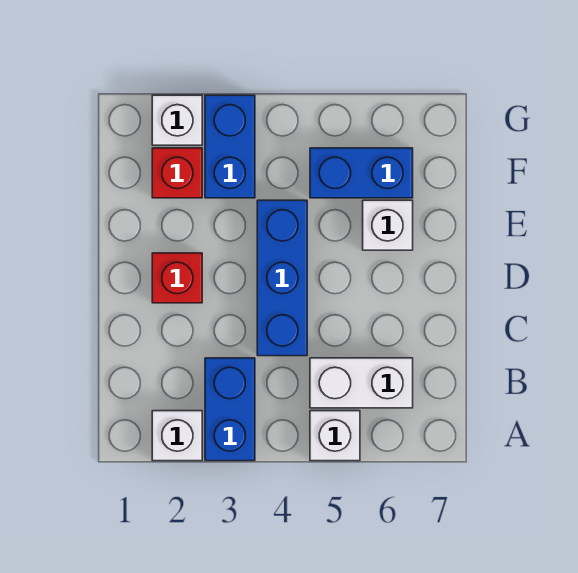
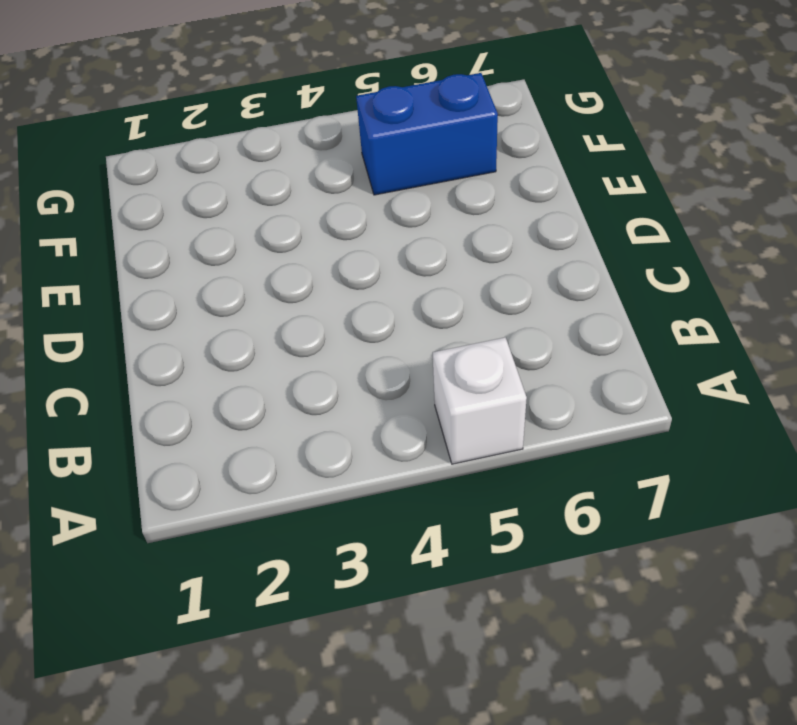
none -> white brick A2 level 1
none -> blue brick A3:B3 level 1

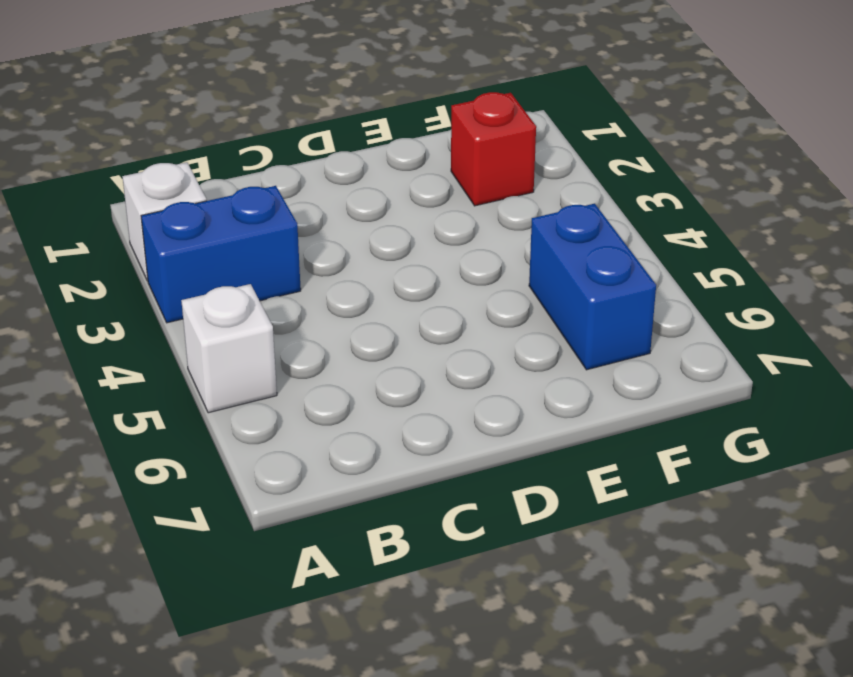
none -> white brick B5:B6 level 1
none -> blue brick C4:E4 level 1

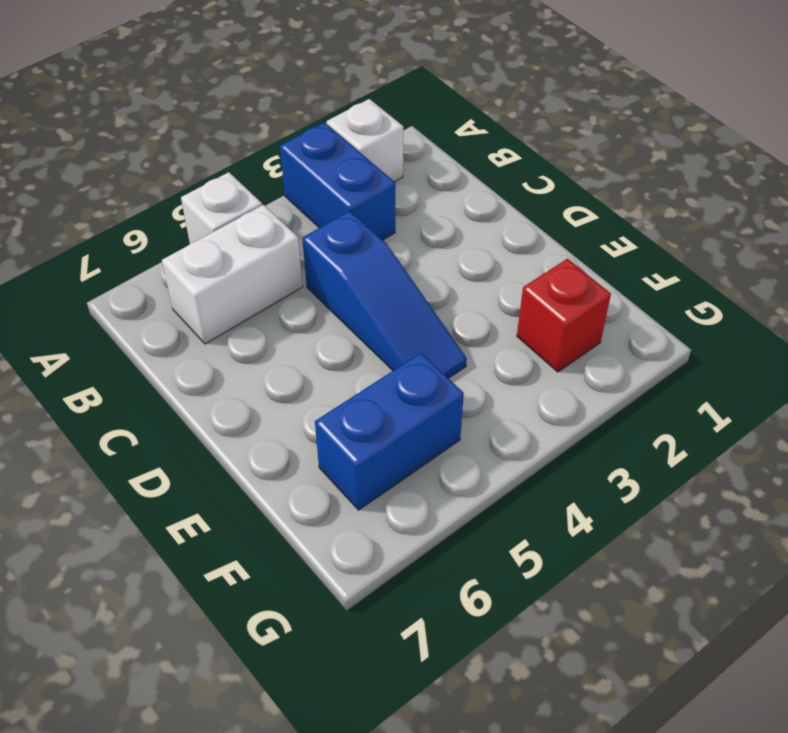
blue slope C4:E4 level 1 top C -> blue brick C4:E4 level 1
none -> red brick D2 level 1
none -> white brick E6 level 1

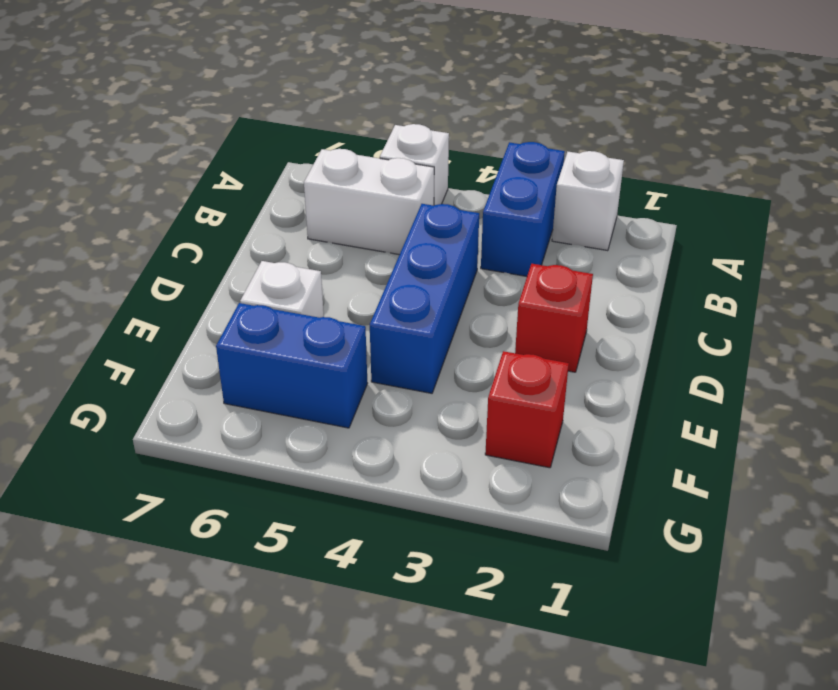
none -> blue brick F3:G3 level 1
none -> white brick G2 level 1

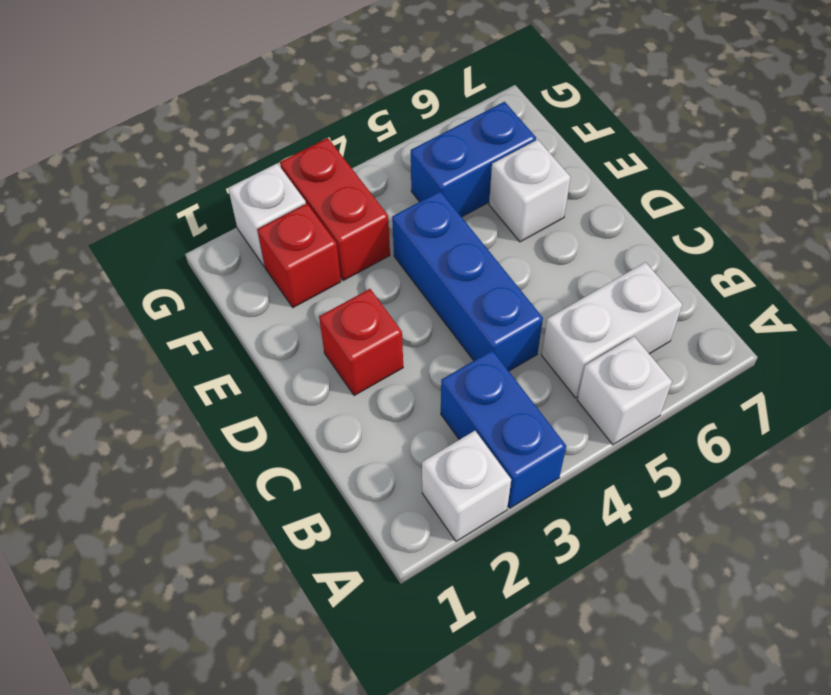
red brick F3:G3 level 1 -> blue brick F3:G3 level 1

